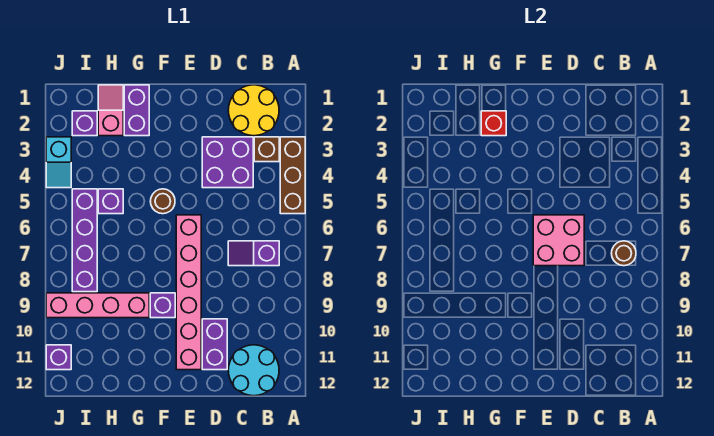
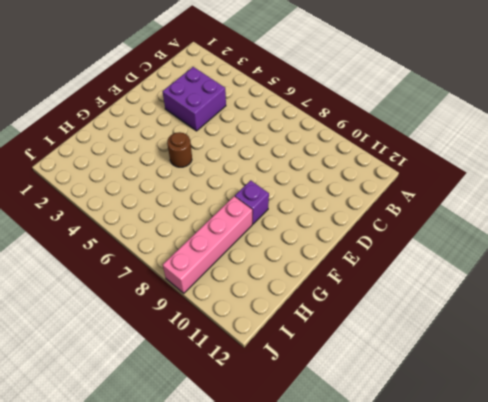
none -> brown brick A3:A5 level 1
none -> yellow round brick B1:C2 level 1
none -> brown brick B3 level 1

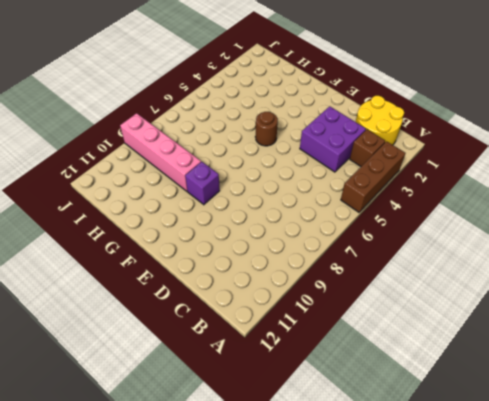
none -> purple slope B7:C7 level 1 top B
none -> cyan round brick B11:C12 level 1
none -> purple brick D10:D11 level 1

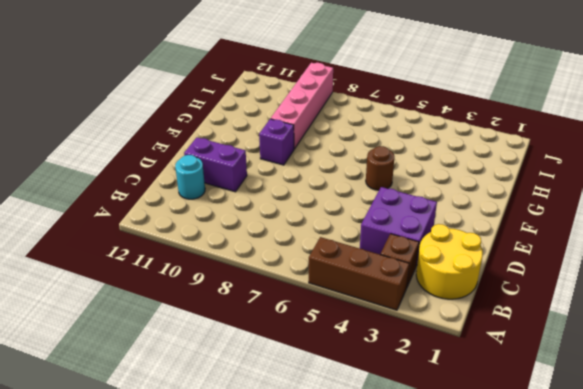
cyan round brick C11 level 1 -> cyan round brick B11:C12 level 1
none -> purple slope B7:C7 level 1 top B
none -> pink brick E6:E11 level 1
none -> purple brick G1:G2 level 1

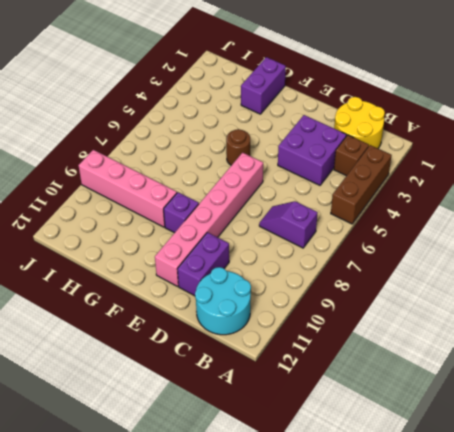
none -> pink slope H1:H2 level 1 top 2
none -> purple brick H5 level 1
none -> purple brick I2 level 1

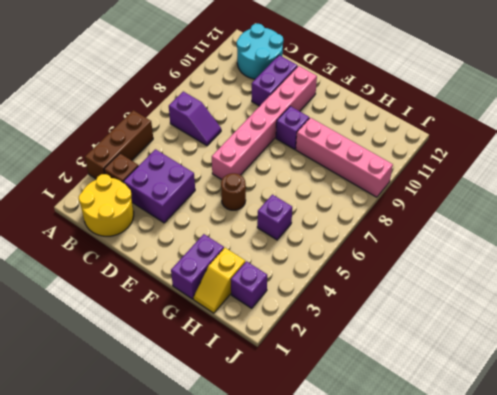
yellow slope H1:H2 level 1 top 2 -> pink slope H1:H2 level 1 top 2
none -> purple brick I5:I8 level 1
none -> cyan slope J3:J4 level 1 top 3
none -> purple brick J11 level 1

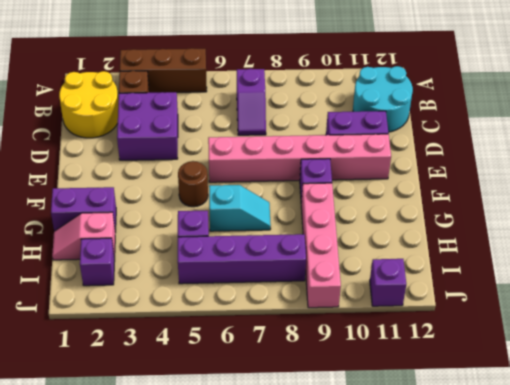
cyan slope G6:G7 level 1 top 6 -> cyan slope J3:J4 level 1 top 3
none -> brown round brick B7 level 2
none -> pink brick D6:E7 level 2
none -> red brick G2 level 2

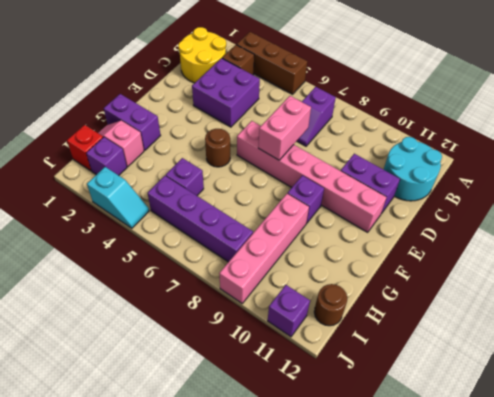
pink brick D7:E7 level 2 -> pink brick D6:E7 level 2
red brick I1 level 1 -> red brick G2 level 2
brown round brick I12 level 1 -> brown round brick B7 level 2

